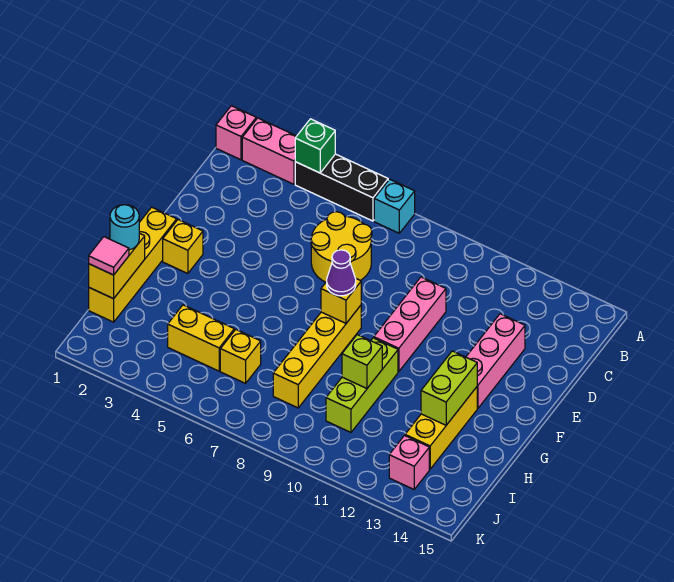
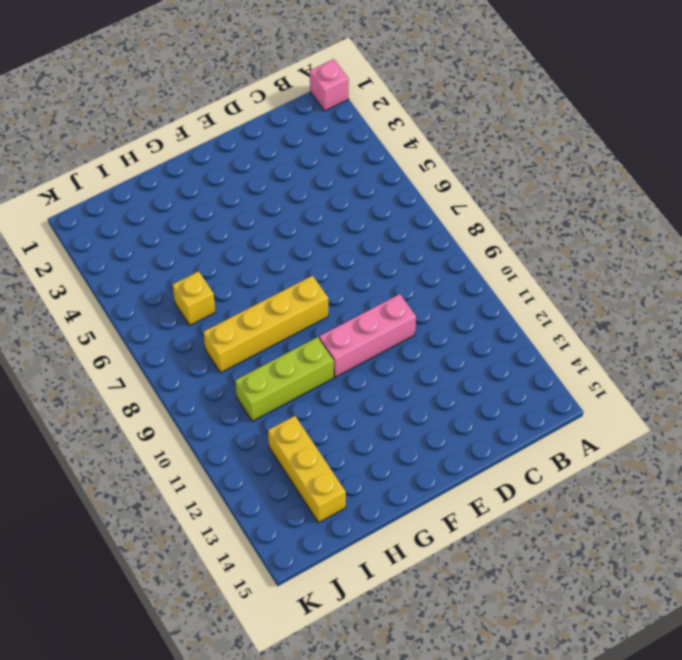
yellow brick I12:I14 level 1 -> yellow brick G13:I13 level 1
none -> pink brick A2:A3 level 1
none -> black brick A4:A6 level 1
none -> cyan brick A7 level 1

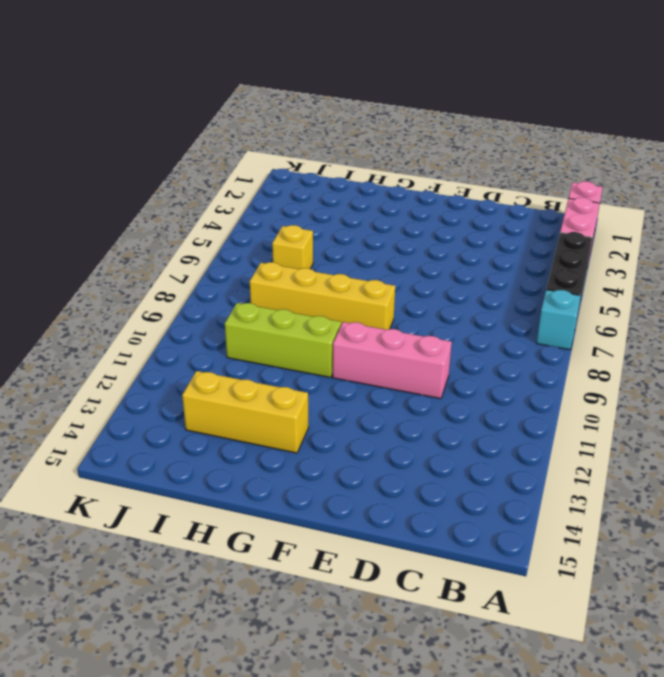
none -> yellow round brick C6:D7 level 1
none -> pink brick D13:F13 level 1
none -> yellow brick F1:I1 level 1

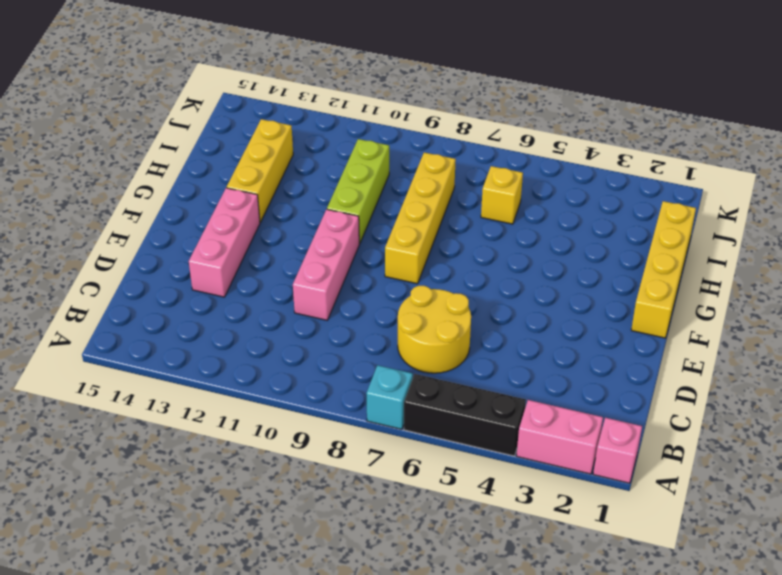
none -> yellow brick F2 level 1
none -> yellow brick I4:I5 level 1
none -> pink brick J13 level 1

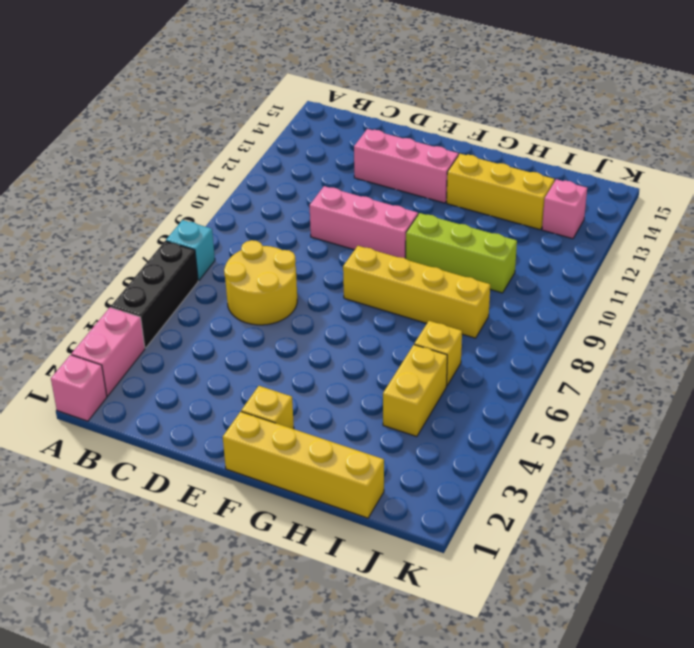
none -> green brick A4 level 2
none -> yellow brick F8 level 2
none -> lime brick G13:H13 level 2

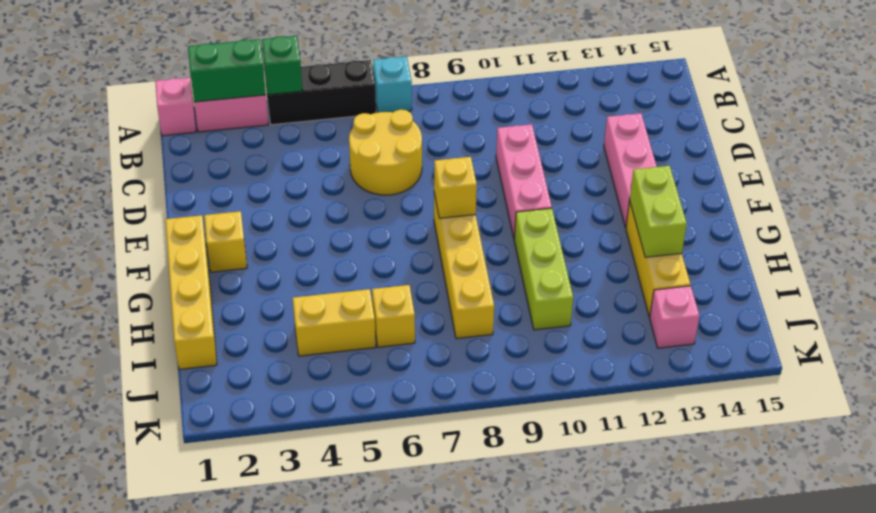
green brick A2:A3 level 2 -> none
none -> yellow brick H1:I1 level 2
none -> lime brick H10 level 2
none -> purple cone F8 level 3

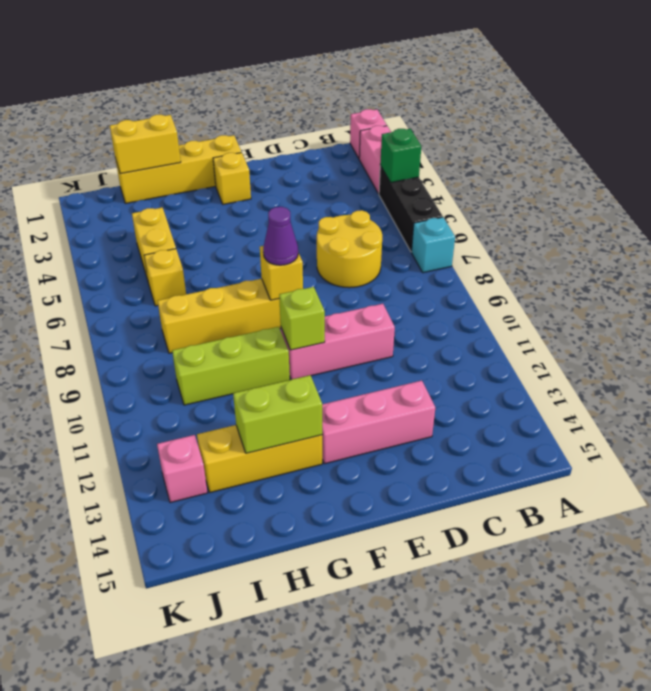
lime brick F10 level 2 -> lime brick H10 level 2
none -> cyan round brick H1 level 3
none -> pink tile I1 level 3

